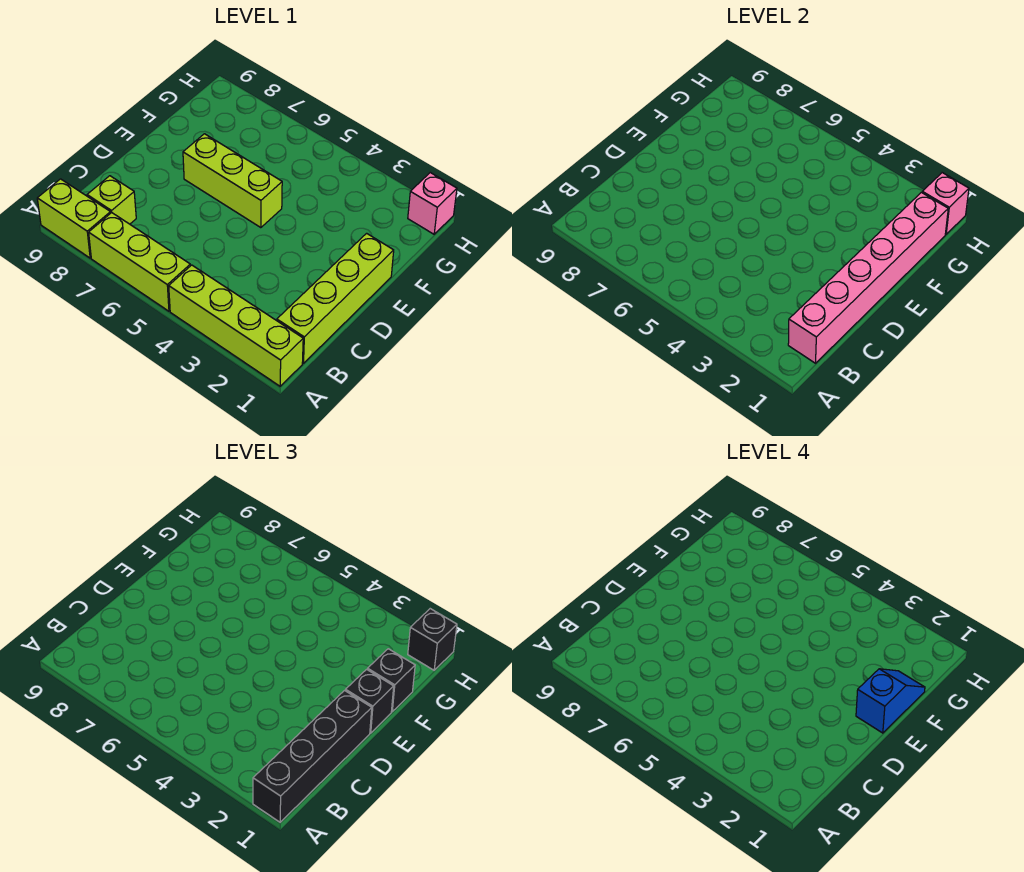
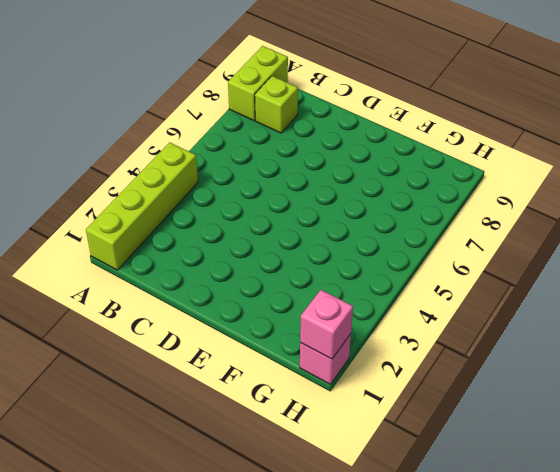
none -> lime brick A5:A7 level 1
none -> lime brick B1:E1 level 1
none -> lime brick E5:E7 level 1

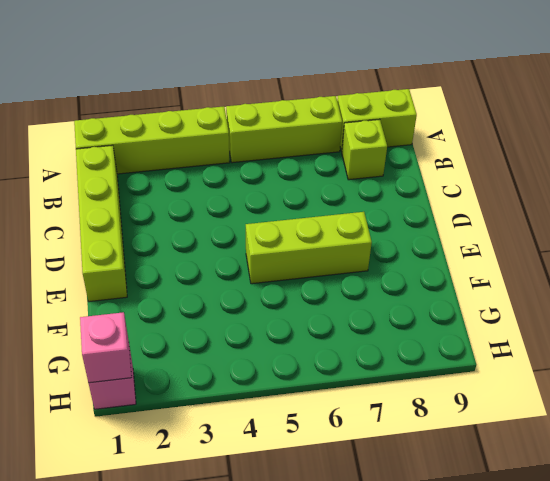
none -> pink brick B1:G1 level 2
none -> black brick A1:D1 level 3
none -> black brick E1 level 3

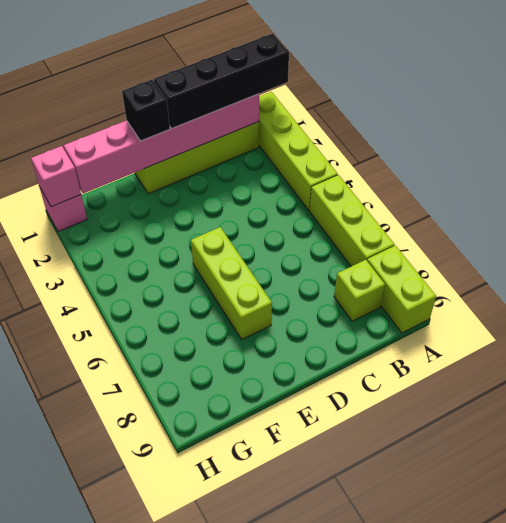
none -> black brick F1 level 3
none -> black brick H1 level 3
none -> blue slope E1:F1 level 4 top E

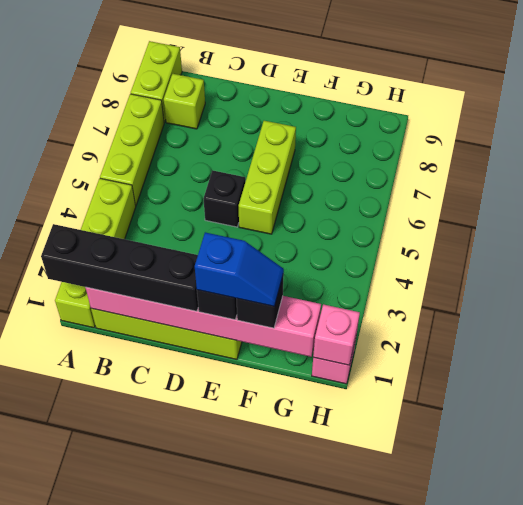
black brick D5 level 1 -> black brick H1 level 3

